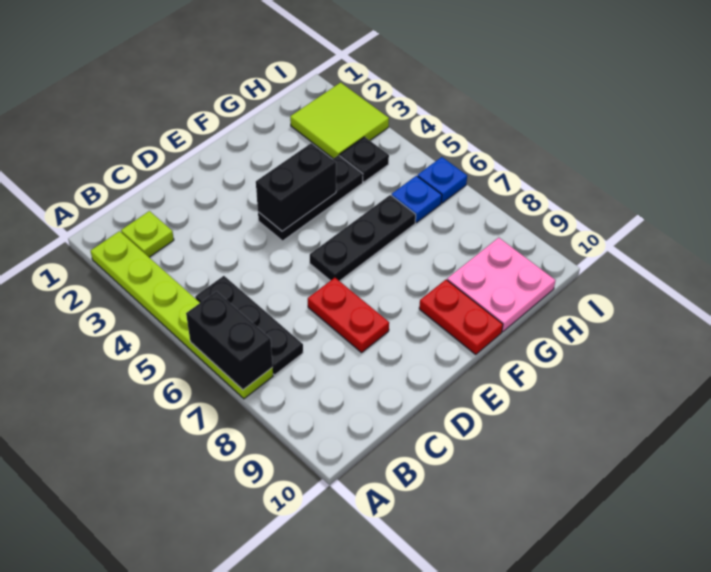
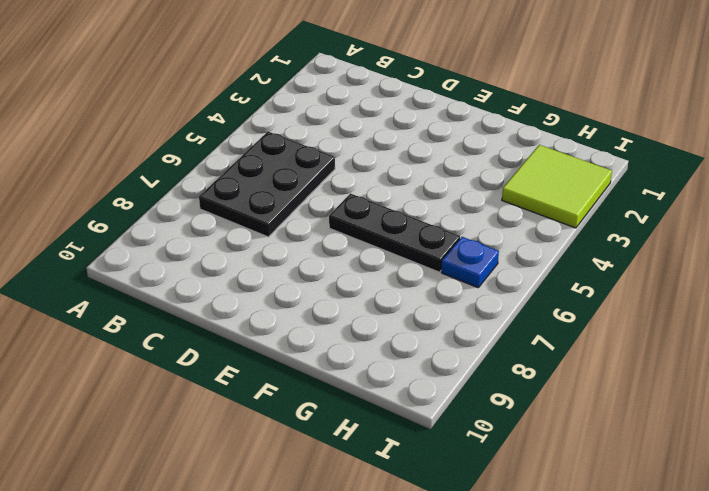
black plate B5:C7 level 1 -> black plate B5:B7 level 1
none -> lime plate A2:A7 level 1
none -> lime plate B2 level 1
none -> red plate D7:D8 level 1

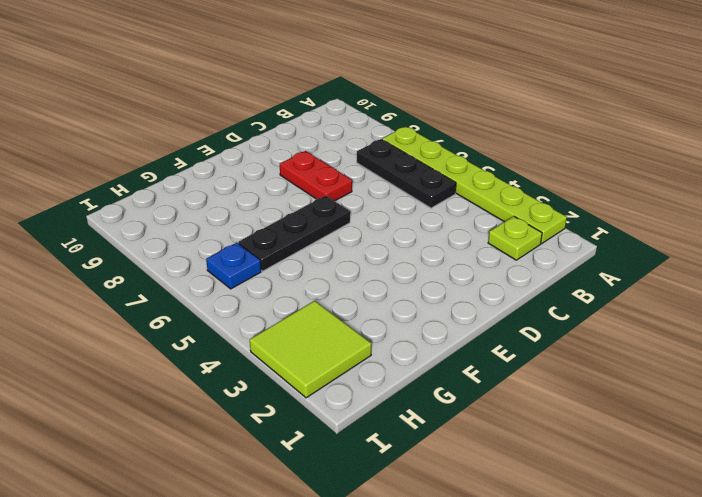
none -> black plate E4:G4 level 1
none -> red plate F9:F10 level 1
none -> pink plate G9:H10 level 1

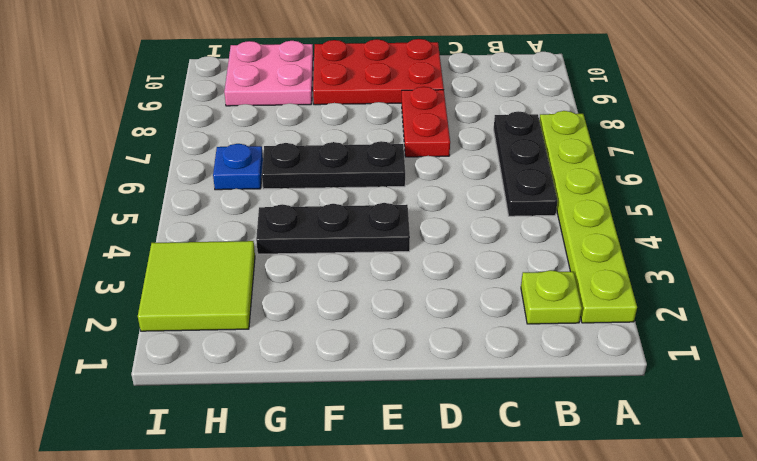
red plate D9:F10 level 1 -> red plate F9:F10 level 1
none -> black plate H4 level 1
none -> blue plate I6 level 1
none -> black brick A6:A7 level 2

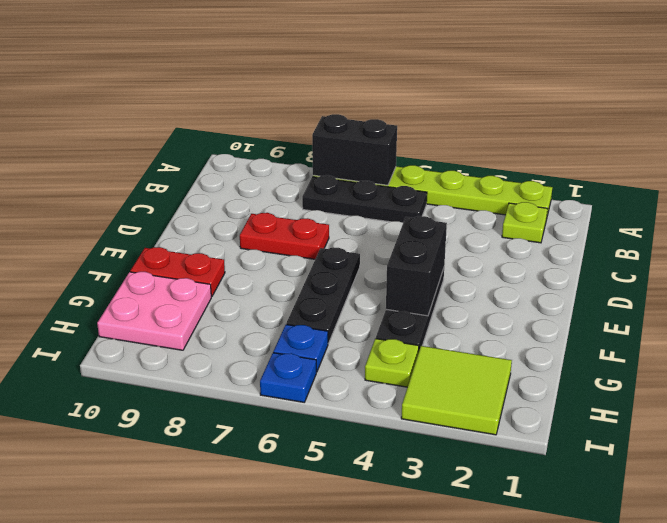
lime plate H4 level 1 -> black plate H4 level 1

